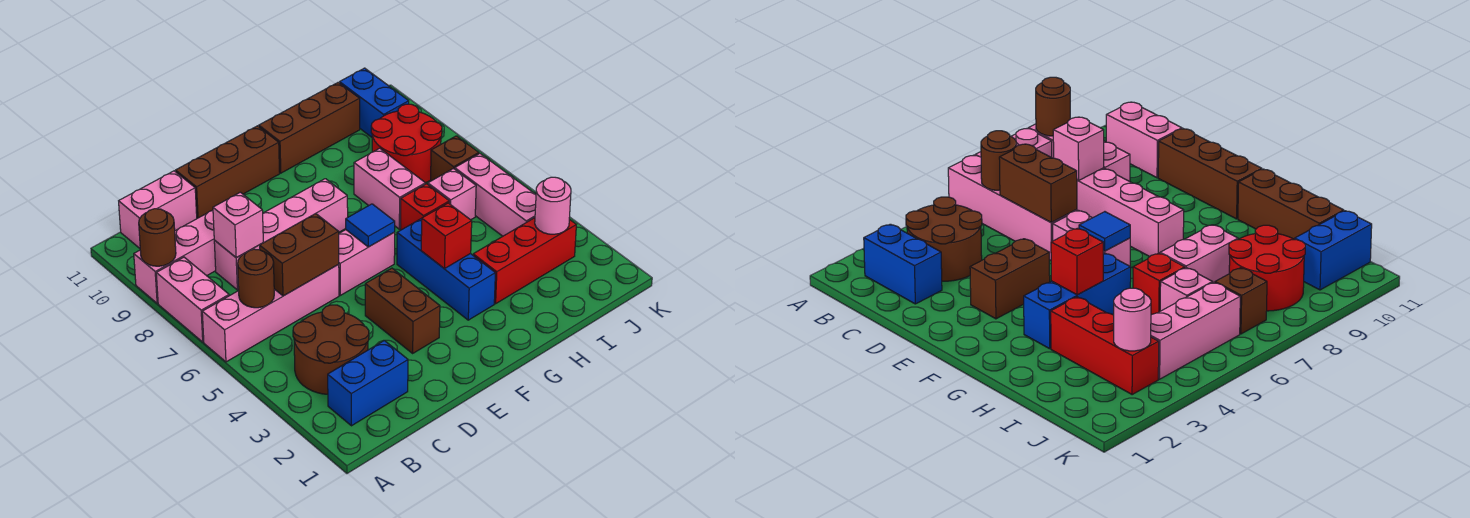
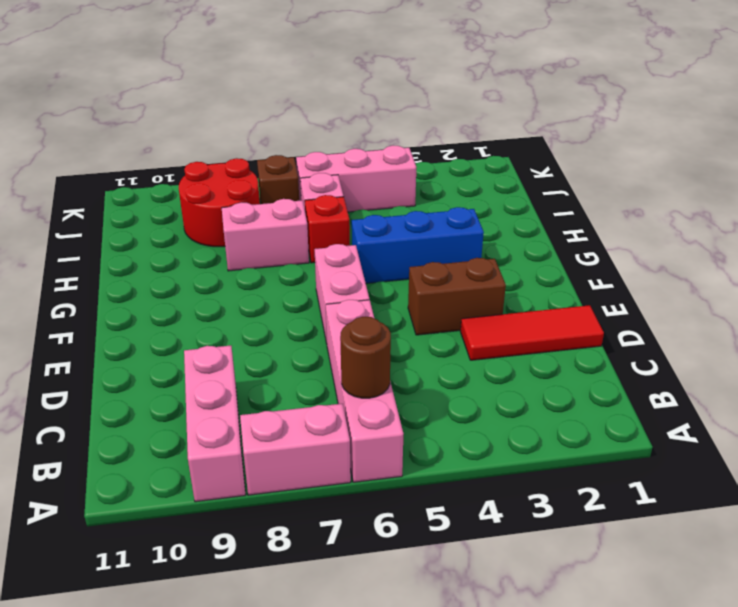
red tile D1:D3 level 1 -> none
none -> blue brick B2:C2 level 1
none -> brown round brick B3:C4 level 1
none -> pink brick B11:C11 level 1

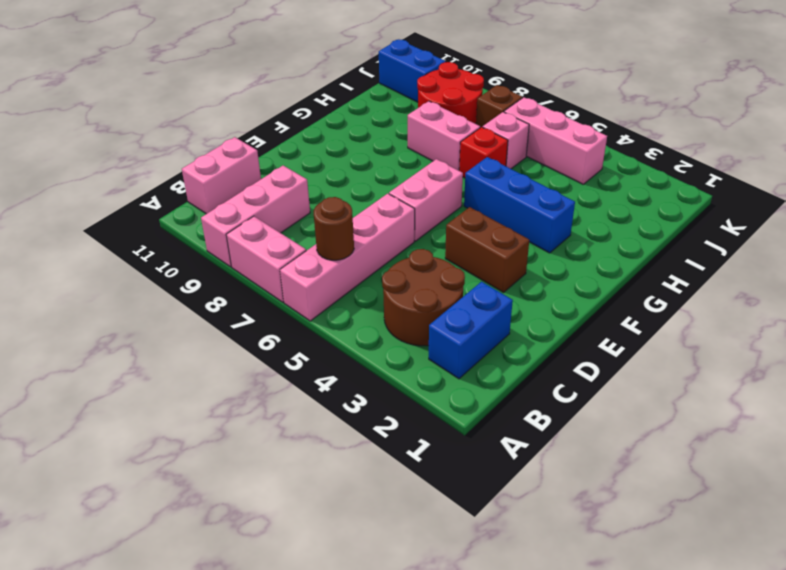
none -> pink brick C8:F8 level 1
none -> brown brick D11:F11 level 1
none -> brown brick G11:I11 level 1

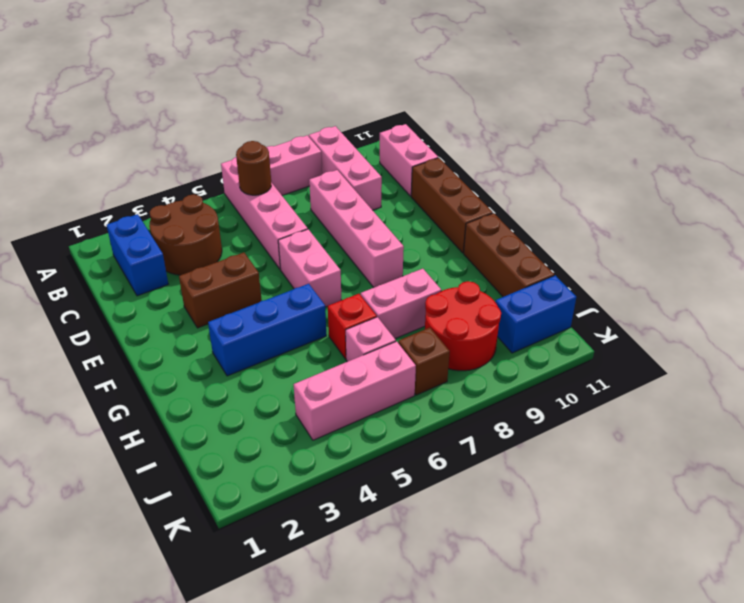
none -> red brick H3:J3 level 1
none -> brown round brick A9 level 2
none -> brown brick C6:D6 level 2

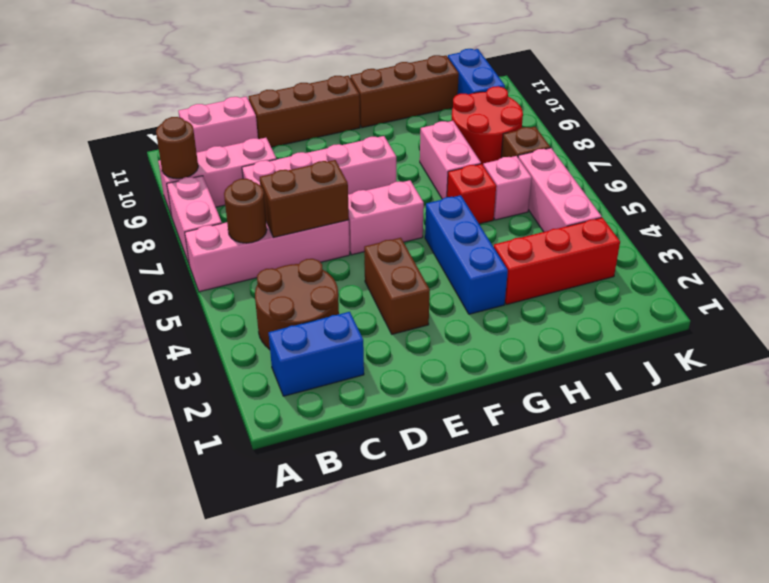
none -> pink brick C8 level 2
none -> blue tile F6 level 2
none -> red brick G4 level 2

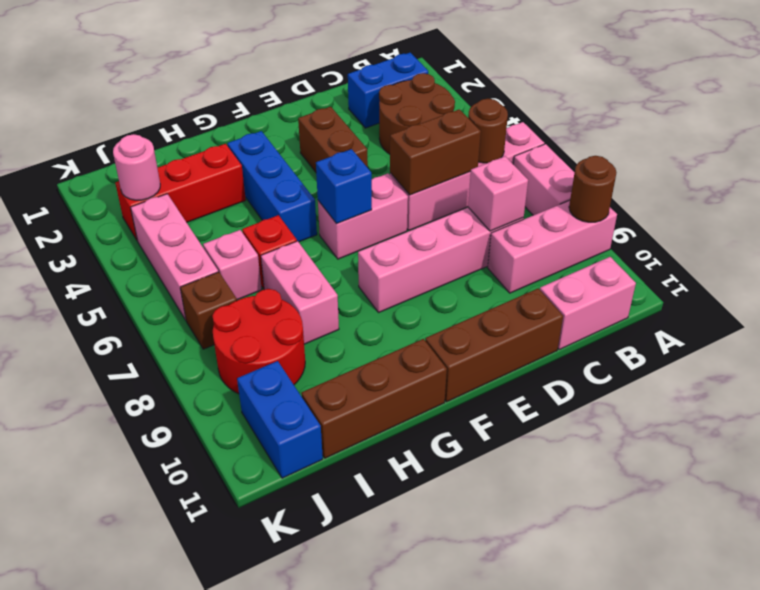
blue brick F6 level 2 -> blue tile F6 level 2
none -> red brick G4 level 2

